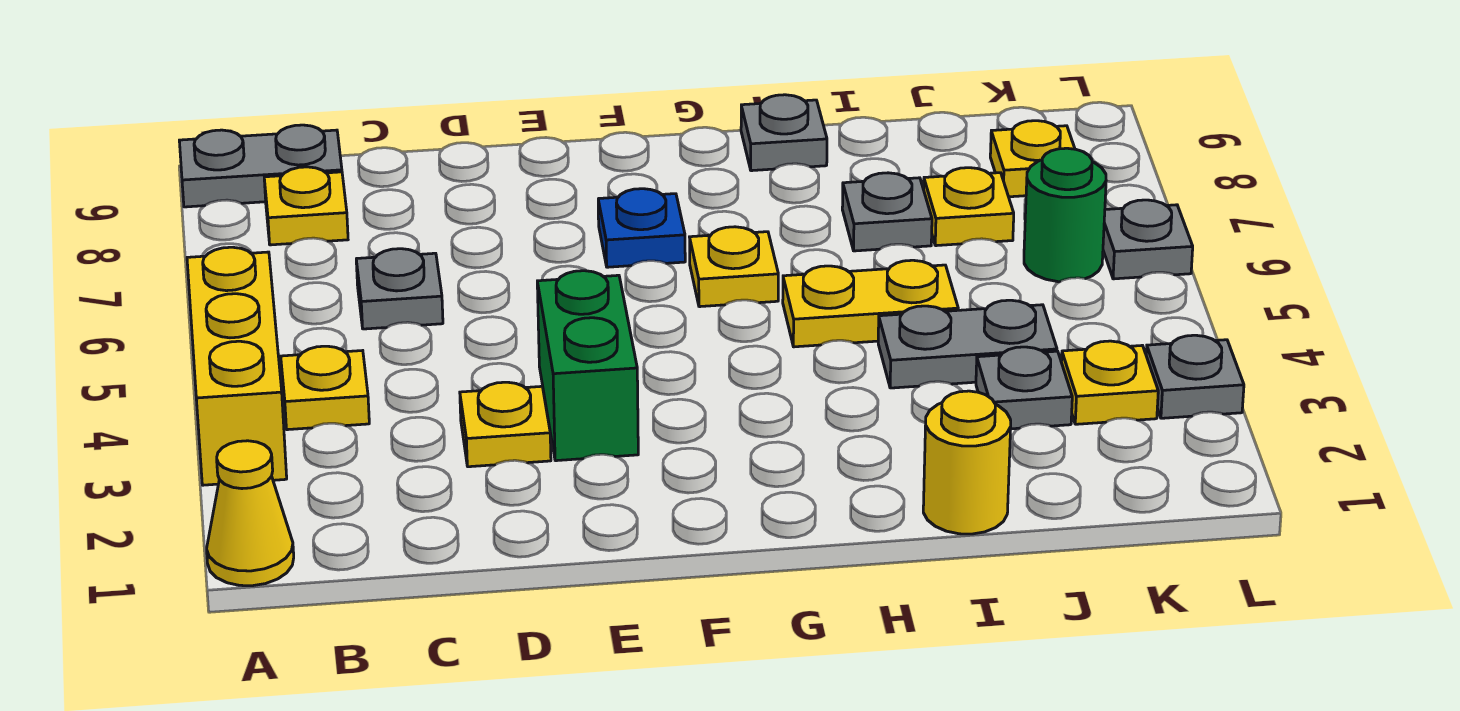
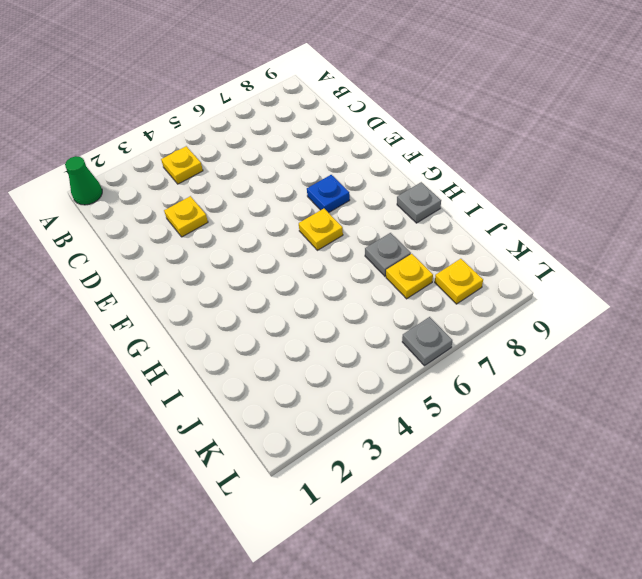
green cone A1 level 1 -> yellow cone A1 level 1
none -> yellow brick A3:A5 level 1
none -> grey plate A9:B9 level 1
none -> yellow plate B8 level 1

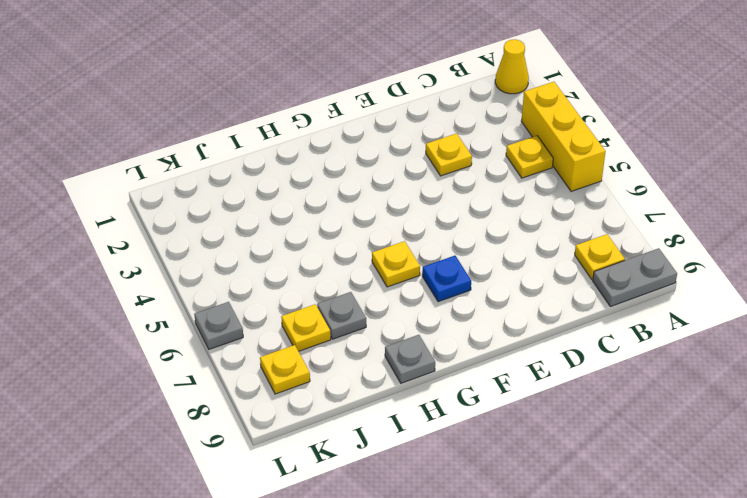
none -> grey plate C6 level 1
none -> green brick E3:E4 level 1
none -> yellow plate H5:I5 level 1

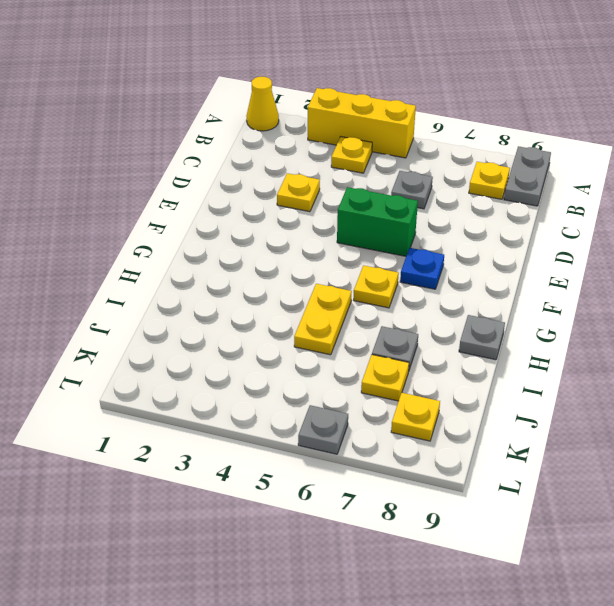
green brick E5:E6 level 1 -> green brick E3:E4 level 1
none -> yellow round brick I1 level 1
none -> grey plate I4:J4 level 1
none -> grey plate J3 level 1

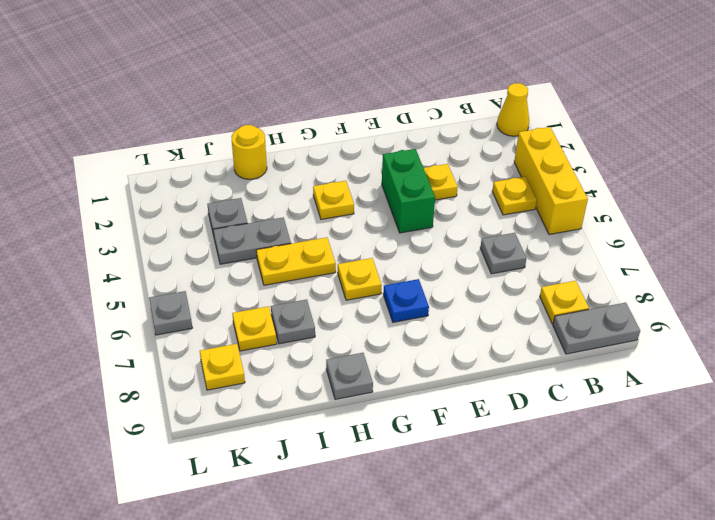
yellow plate G3 level 1 -> yellow plate K3 level 1
none -> green round brick K6 level 1
none -> grey plate L3 level 1

